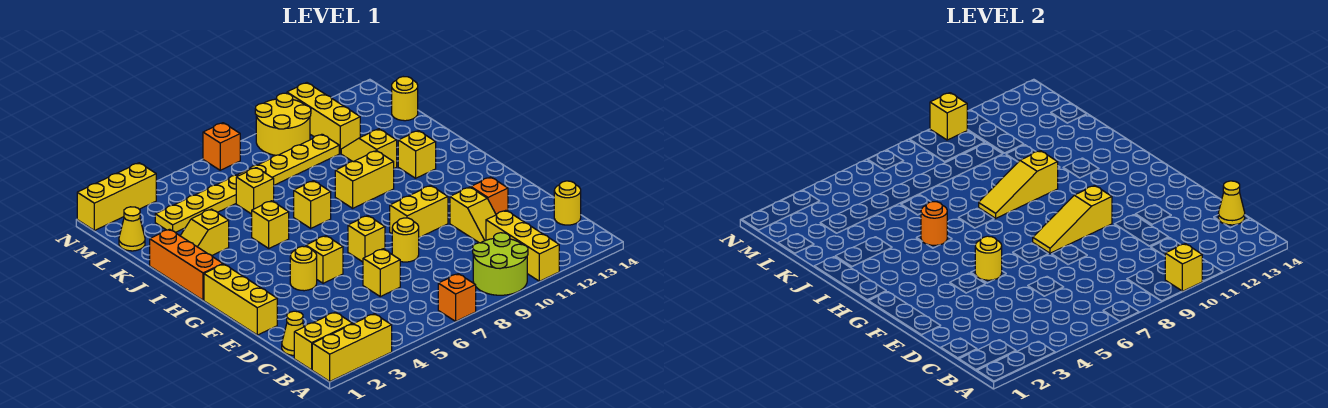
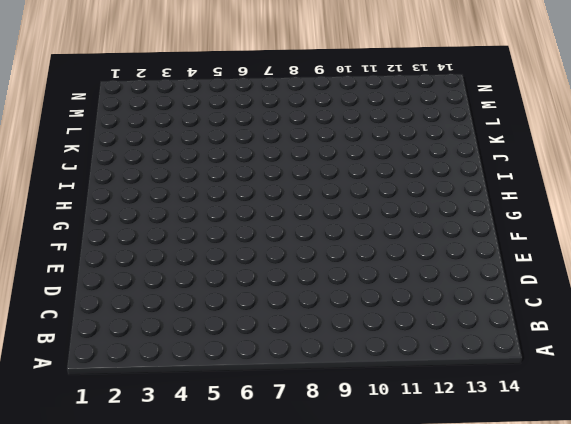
none -> yellow brick A1:A3 level 1
none -> orange brick A7 level 1
none -> lime round brick A9:B10 level 1
none -> yellow brick A11:C11 level 1

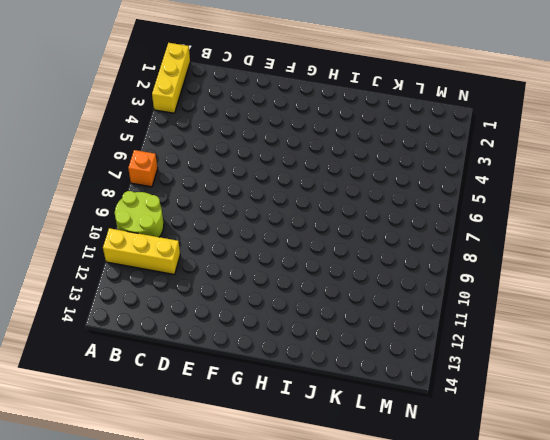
none -> yellow brick B1:B2 level 1
none -> yellow cone C1 level 1
none -> yellow round brick C14 level 1
none -> yellow brick D6 level 1

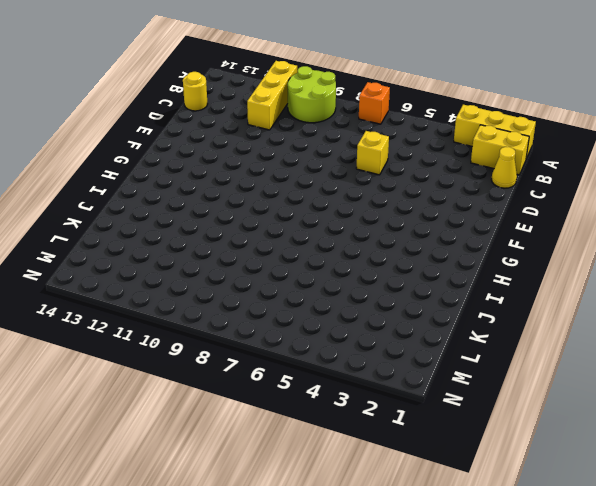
none -> yellow slope D11:E11 level 1 top E
none -> yellow brick E1:G1 level 1
none -> yellow round brick E8 level 1
none -> orange brick E12 level 1

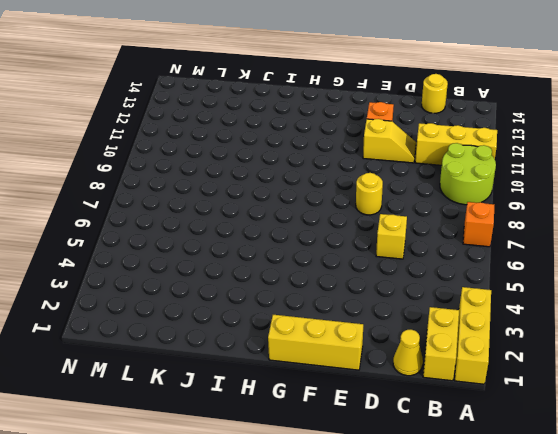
none -> yellow round brick F4 level 1
none -> yellow brick F5 level 1
none -> yellow brick F7 level 1
none -> yellow brick F9:F10 level 1

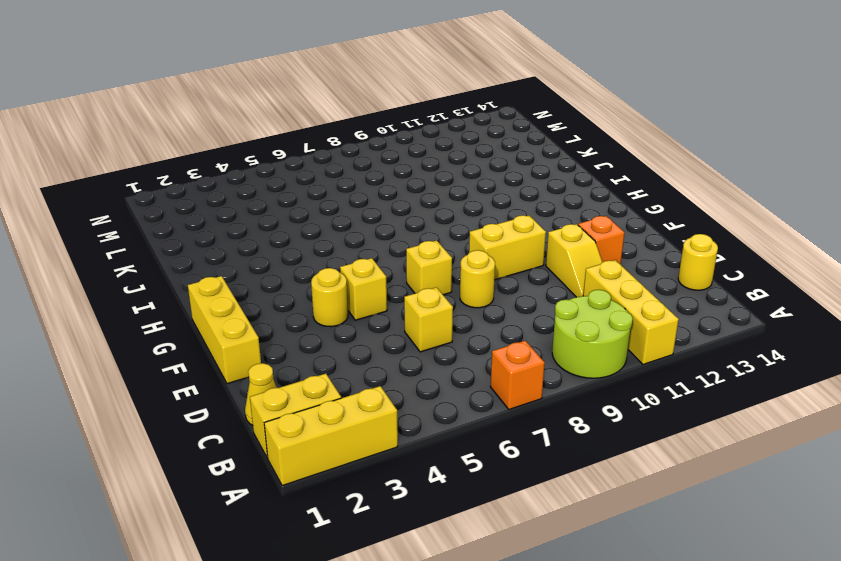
none -> orange brick H1:J1 level 1
none -> yellow brick I5 level 1
none -> yellow brick I7 level 1
none -> yellow brick I9:I10 level 1

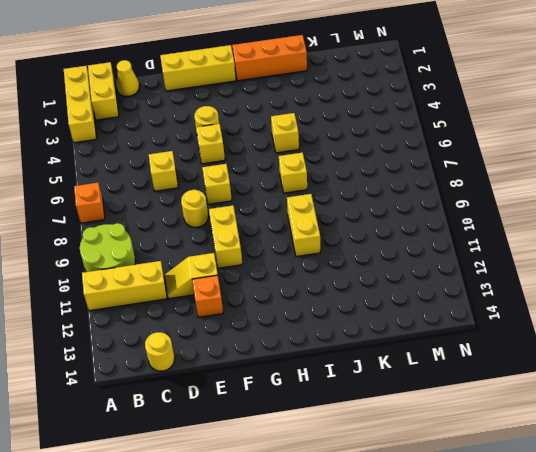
none -> yellow brick I12 level 1
none -> yellow slope J2:J3 level 1 top 3
none -> yellow slope J11:K11 level 1 top J
none -> yellow brick K6 level 1

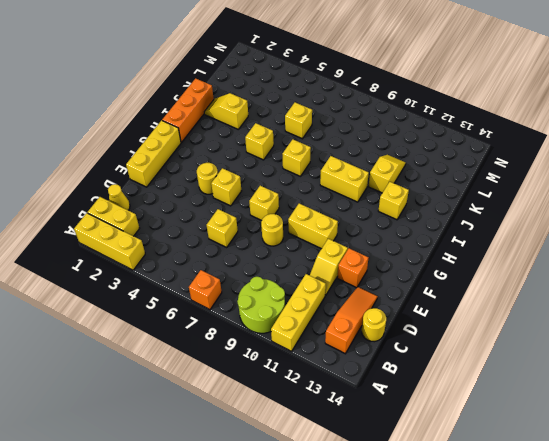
orange slope B13:D13 level 1 top B -> none
none -> yellow cone L1 level 1
none -> yellow plate L3:L10 level 1
none -> yellow brick L11:N11 level 1
none -> yellow round brick L14 level 1

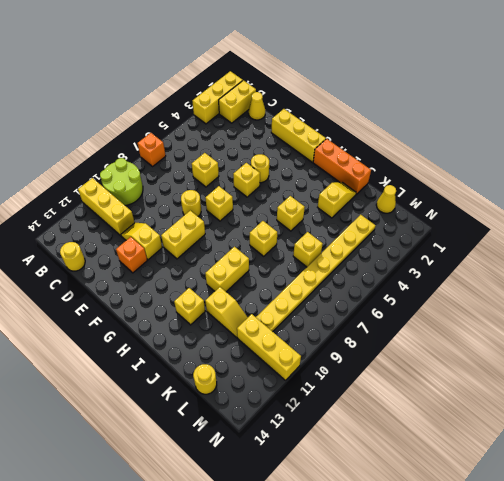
none -> yellow round brick M9:N10 level 1
none -> yellow brick N1:N3 level 1
none -> orange brick N7 level 1
none -> yellow brick A10 level 2

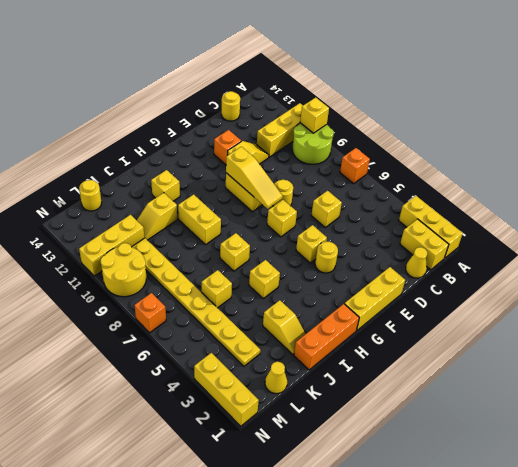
none -> yellow cone C14 level 2
none -> yellow round brick F5 level 2
none -> orange round brick I5 level 2
none -> yellow slope I8:I10 level 2 top 10

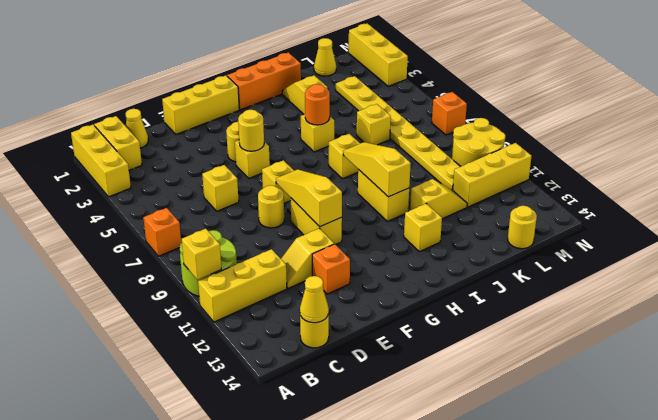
none -> yellow brick N10 level 2

